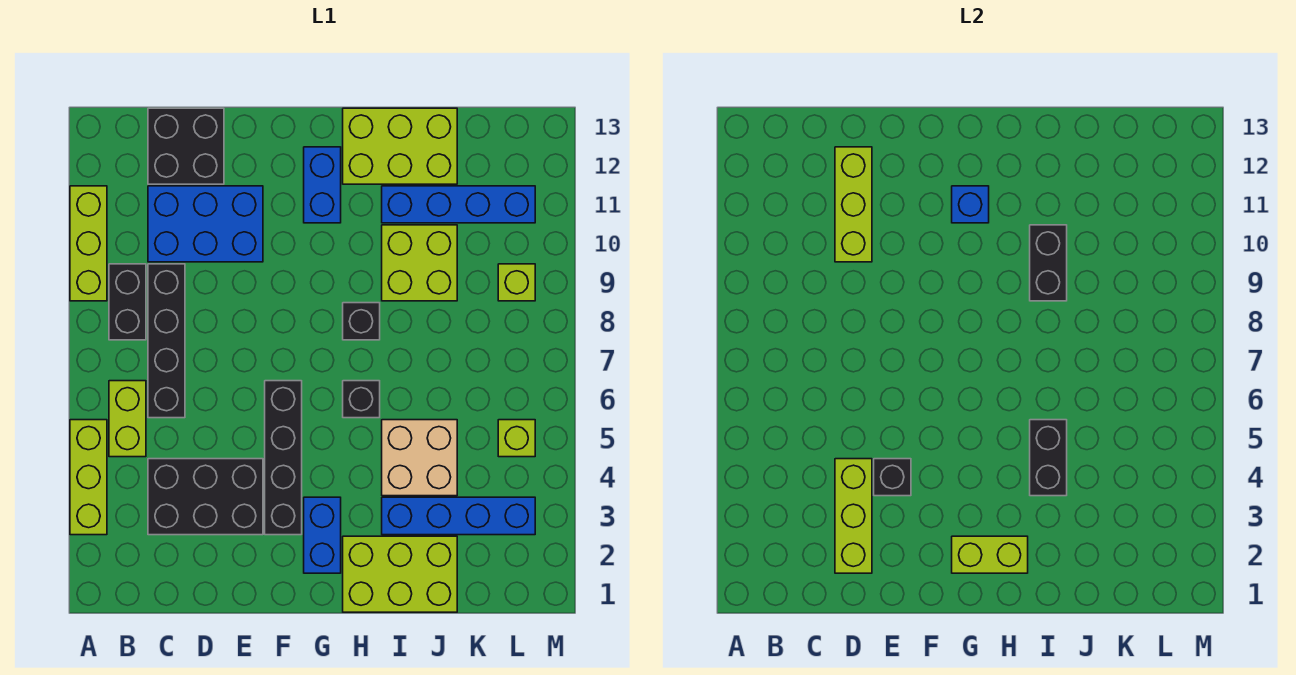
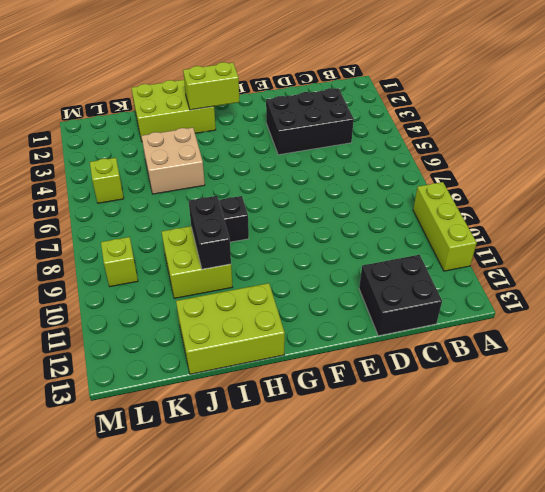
none -> lime brick A3:A5 level 1
none -> lime brick B5:B6 level 1
none -> black brick B8:B9 level 1

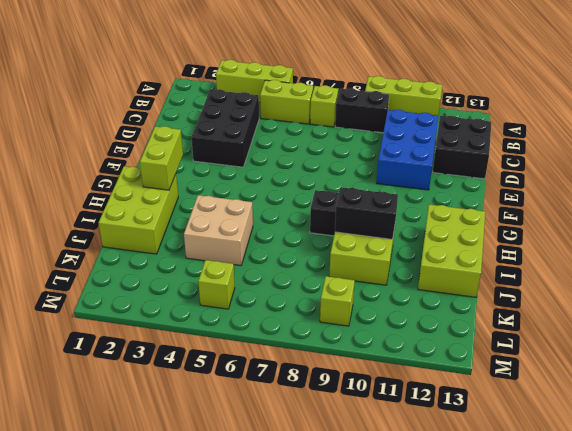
lime brick B7 level 1 -> none
none -> black brick C6:C9 level 1
none -> black brick F3:F6 level 1
none -> blue brick G2:G3 level 1

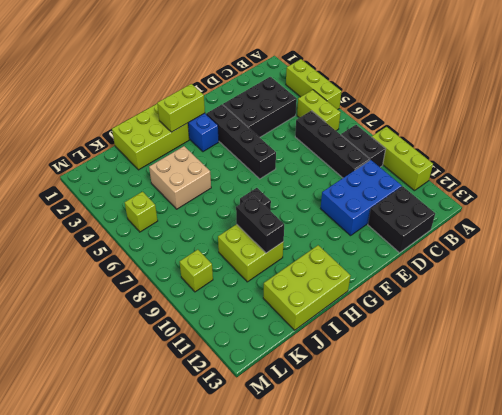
none -> blue brick G11:G12 level 1
none -> black brick H6 level 1
none -> blue brick I3:L3 level 1

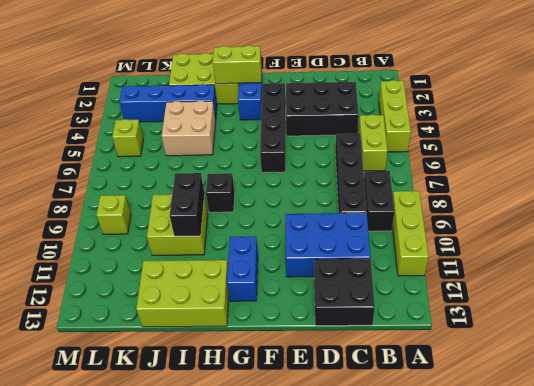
none -> black brick H6 level 1
none -> blue brick I11:L11 level 1
none -> lime brick D2:D4 level 2

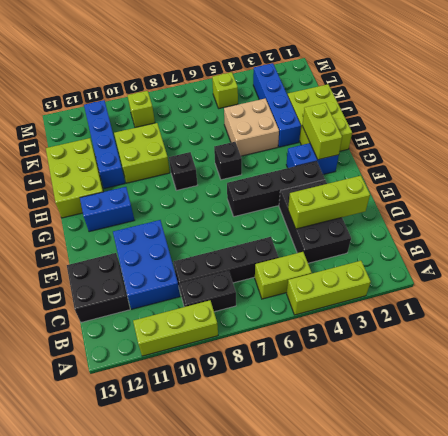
none -> lime brick D10:D12 level 2
none -> black brick E4 level 2
none -> blue brick G11 level 2

